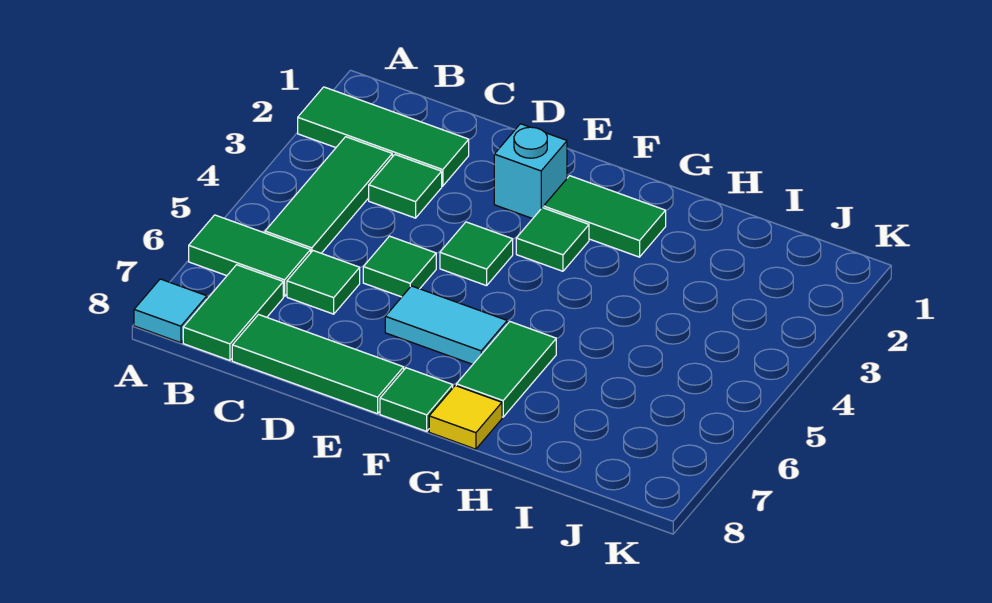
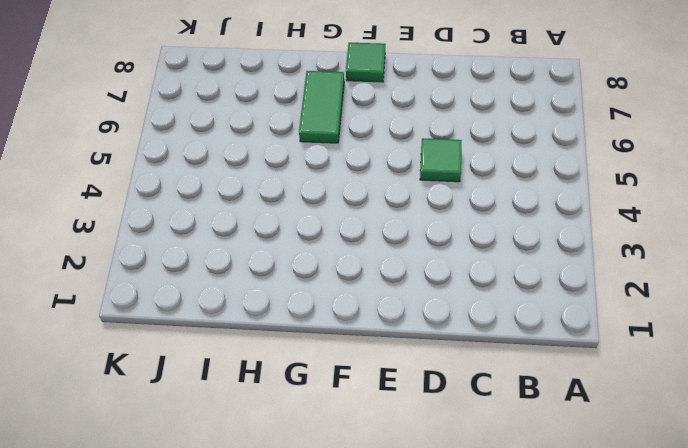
none -> green tile A2:C2 level 1
none -> green tile A6:B6 level 1
none -> cyan tile A8 level 1

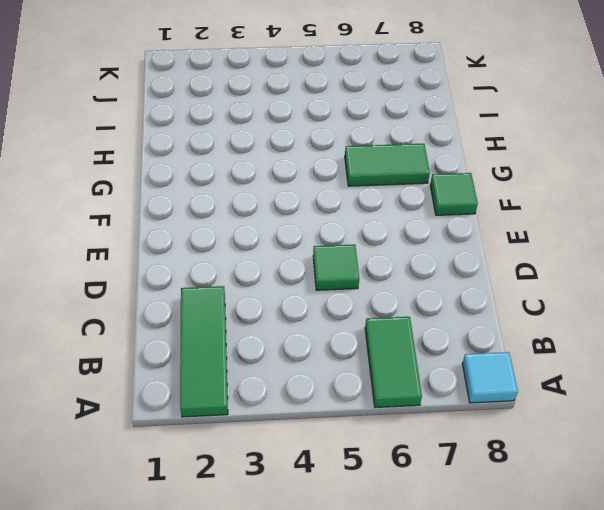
none -> green tile B3:B5 level 1
none -> green tile B7:B8 level 1
none -> green tile C3 level 1

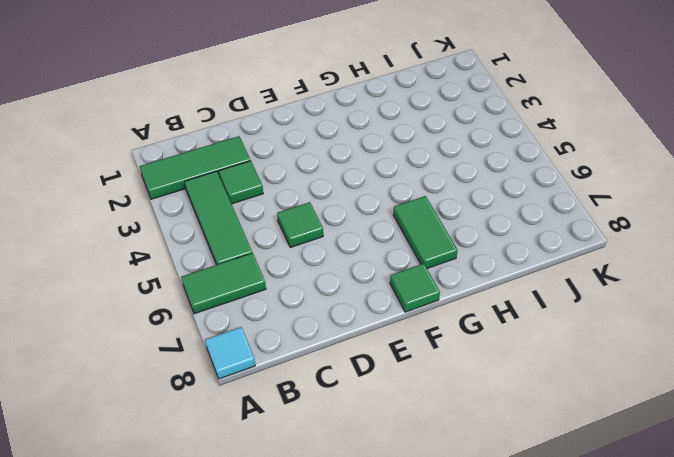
none -> green tile B7:B8 level 1
none -> green tile C6 level 1
none -> green tile C8:E8 level 1

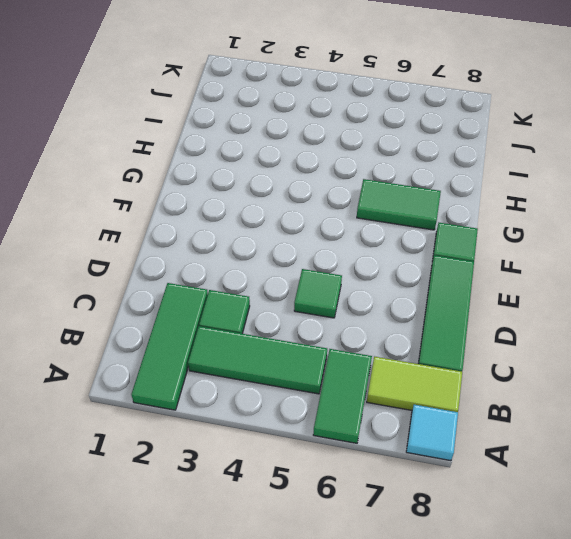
lime tile B7:B8 level 1 -> green tile B7:B8 level 1
none -> green tile C6 level 1
none -> cyan brick E2 level 1
none -> green tile E4 level 1

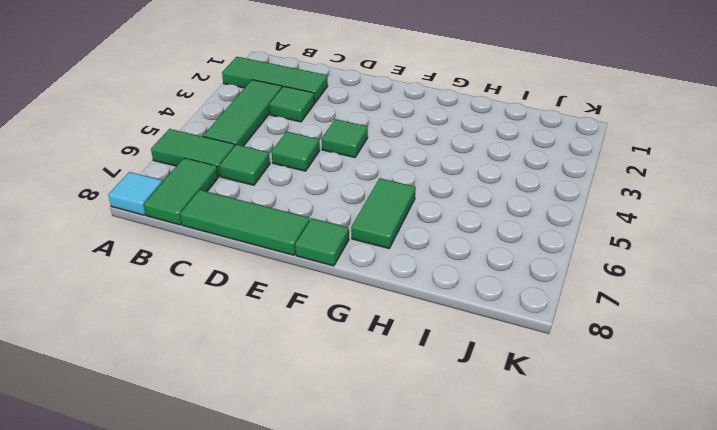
none -> cyan brick E2 level 1
none -> cyan tile E6:F6 level 1
none -> green tile F2:G2 level 1

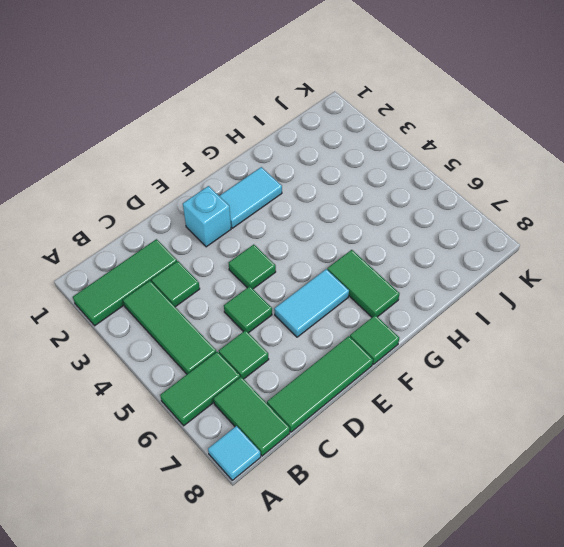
cyan tile F2:G2 level 1 -> green tile F2:G2 level 1
none -> green tile F3 level 1
none -> yellow tile G8 level 1

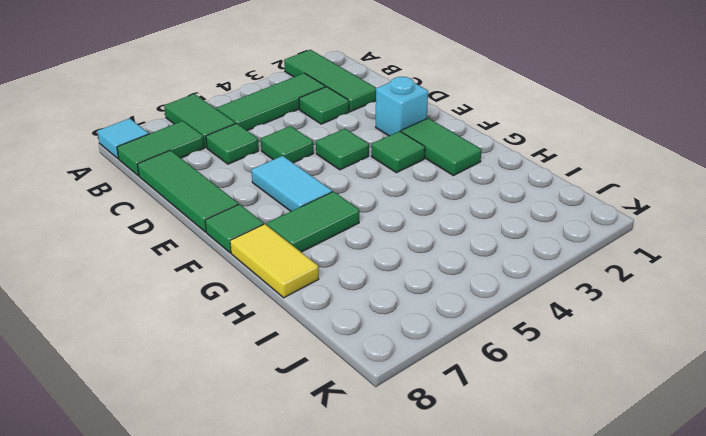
yellow tile G8:H8 level 1 -> yellow tile G8 level 1

